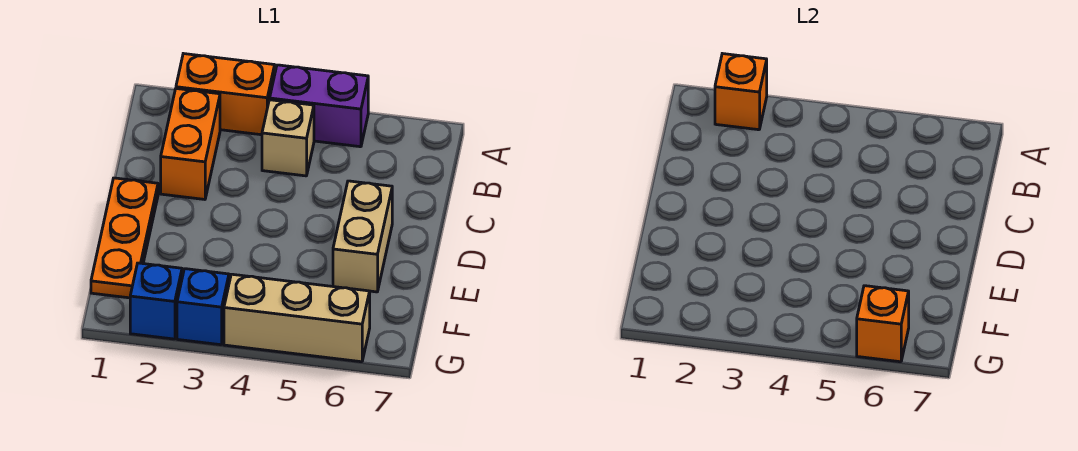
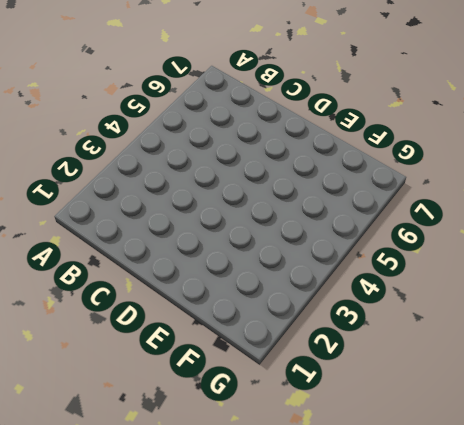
none -> orange brick A2:A3 level 1
none -> purple brick A4:A5 level 1

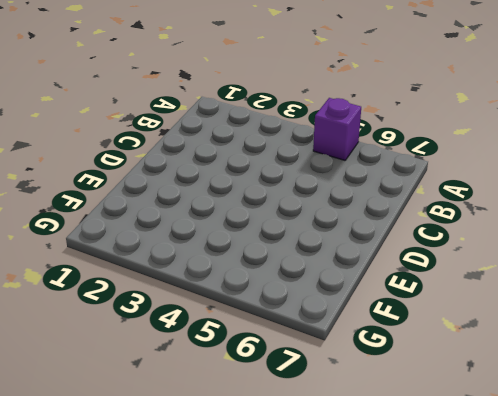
purple brick A5 level 1 -> purple brick A4:A5 level 1
none -> orange brick A2:A3 level 1
none -> orange brick B2:C2 level 1

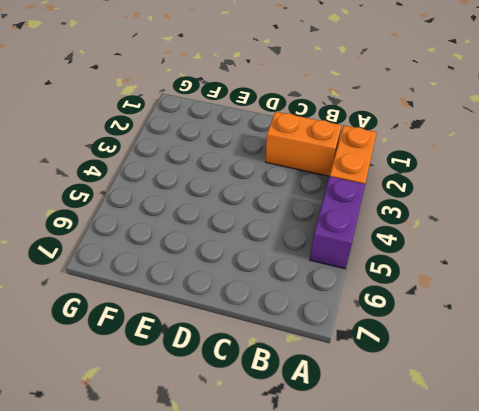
none -> tan brick B4 level 1
none -> orange plate D1:F1 level 1

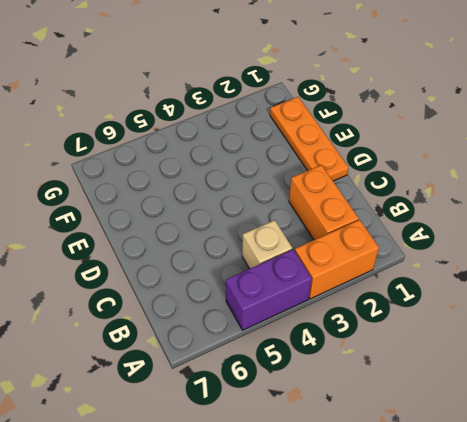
none -> tan brick D6:E6 level 1
none -> blue brick G2 level 1

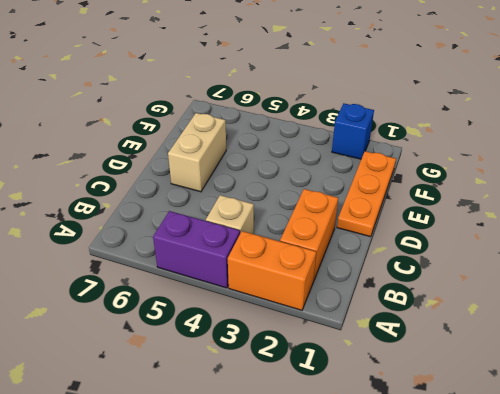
none -> blue brick G3 level 1
none -> tan brick G4:G6 level 1

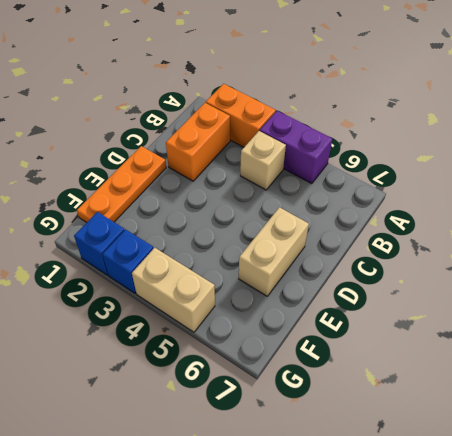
tan brick G4:G5 level 1 -> tan brick G4:G6 level 1
none -> orange brick A2 level 2
none -> orange brick G6 level 2

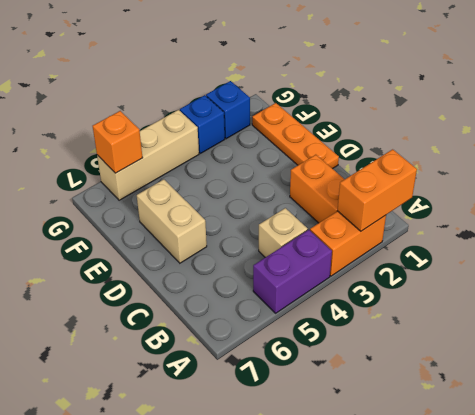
orange brick A1:A2 level 2 -> orange brick A2 level 2

